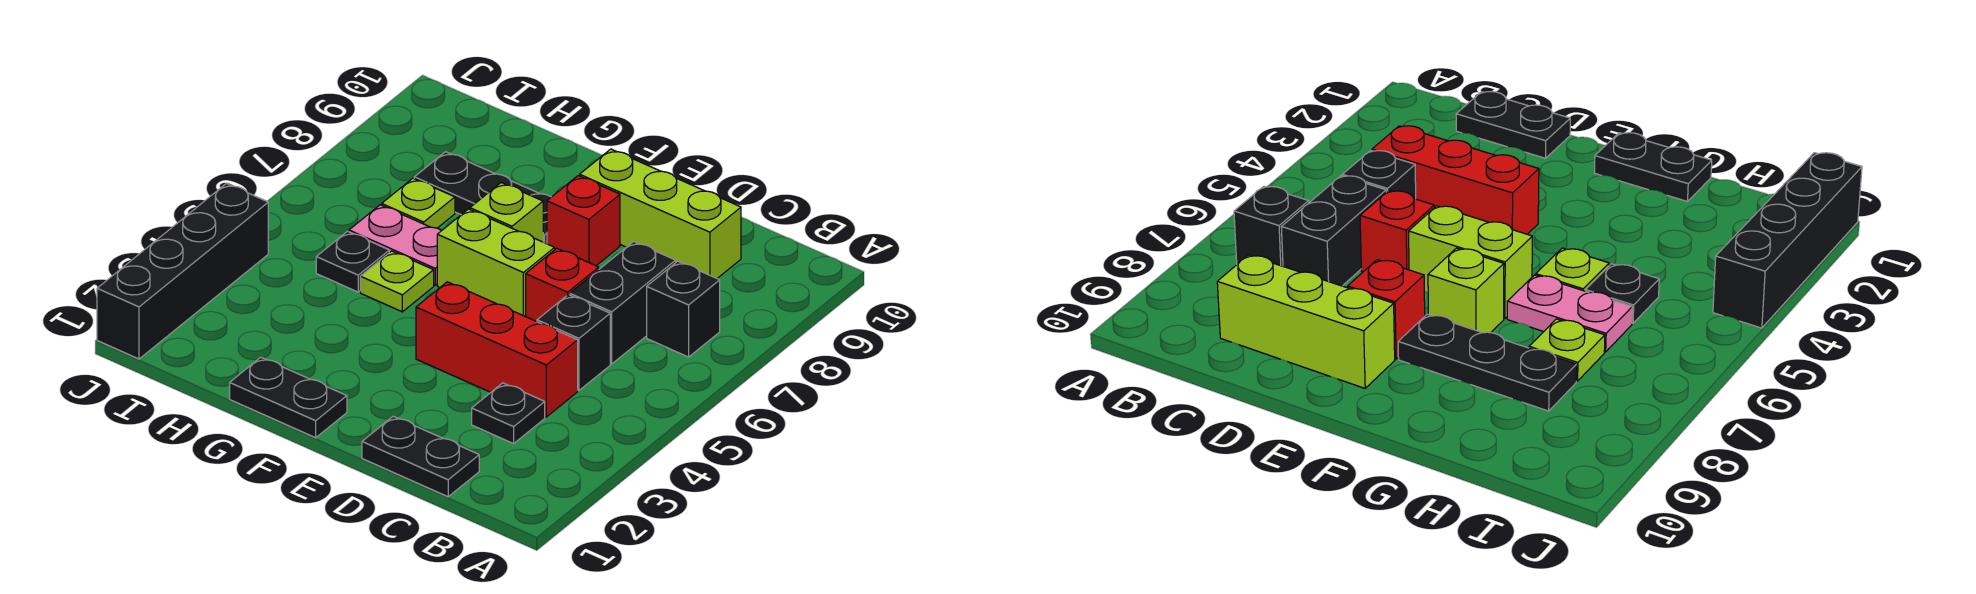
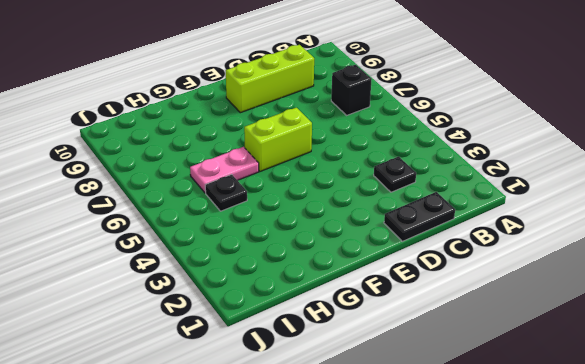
none -> red brick C4:E4 level 1
none -> black brick C5 level 1
none -> black brick C6:C7 level 1

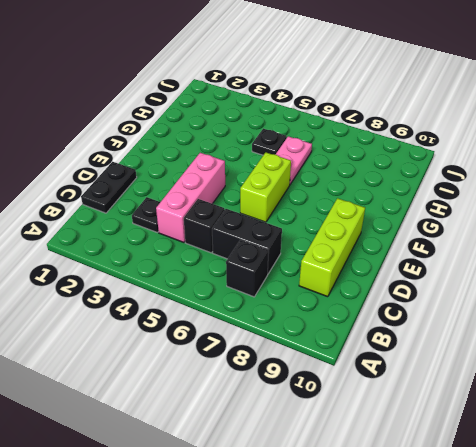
pink brick C4:E4 level 1 -> red brick C4:E4 level 1
none -> red brick D6 level 1
none -> red brick E8 level 1
none -> black plate F1:G1 level 1

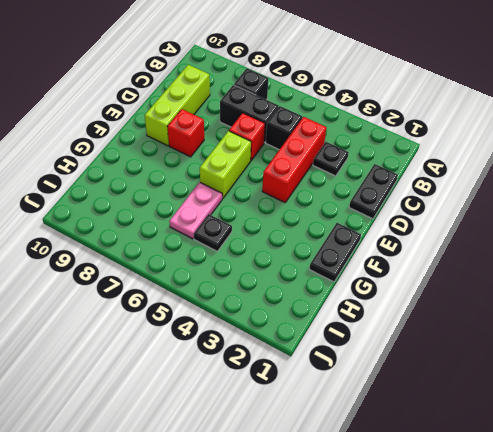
none -> lime brick F7 level 1
none -> black plate F8:H8 level 1
none -> lime plate G5 level 1

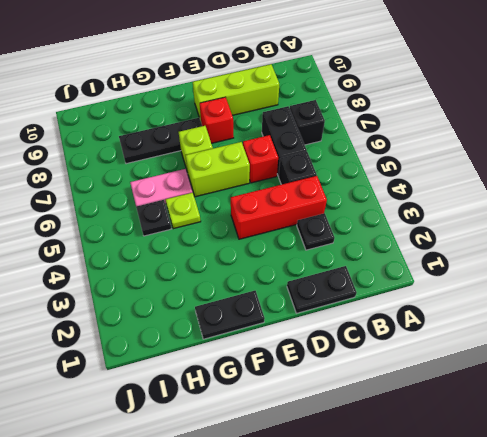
none -> lime plate H7 level 1
none -> black brick J1:J4 level 1

